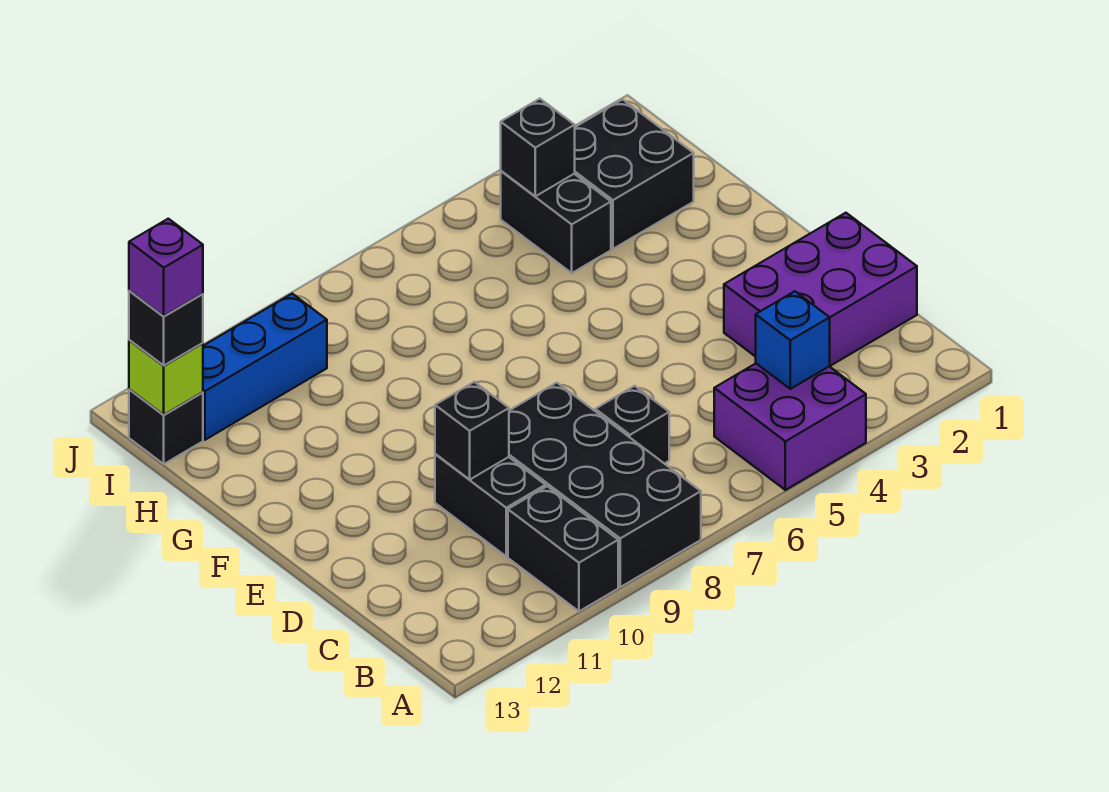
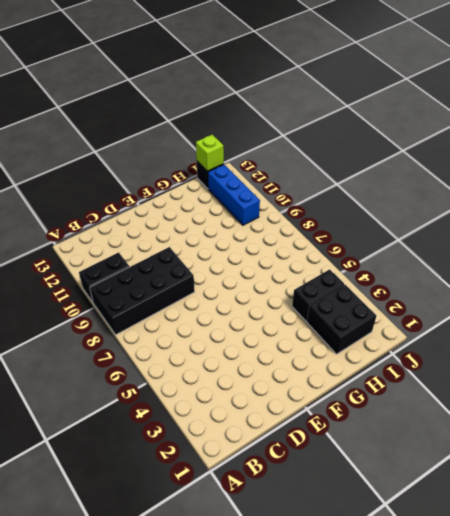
none -> purple brick A4:B5 level 1
none -> purple brick C1:D3 level 1
none -> black brick C7 level 1

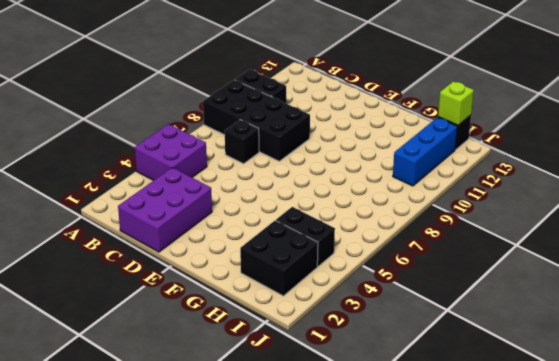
none -> black brick C10:D10 level 1
none -> blue brick B4 level 2
none -> black brick D10 level 2

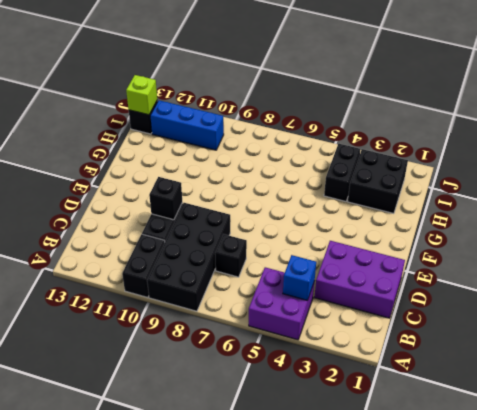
none -> black brick I4 level 2
none -> black brick I13 level 3
none -> purple brick I13 level 4

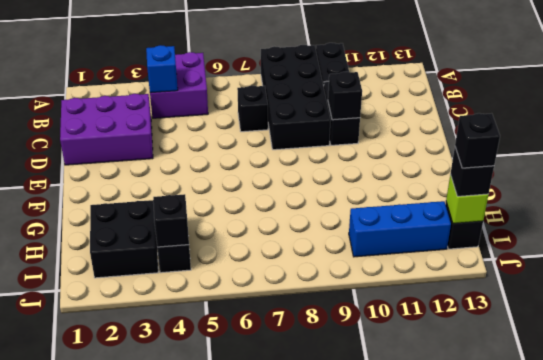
black brick I13 level 4 -> purple brick I13 level 4

